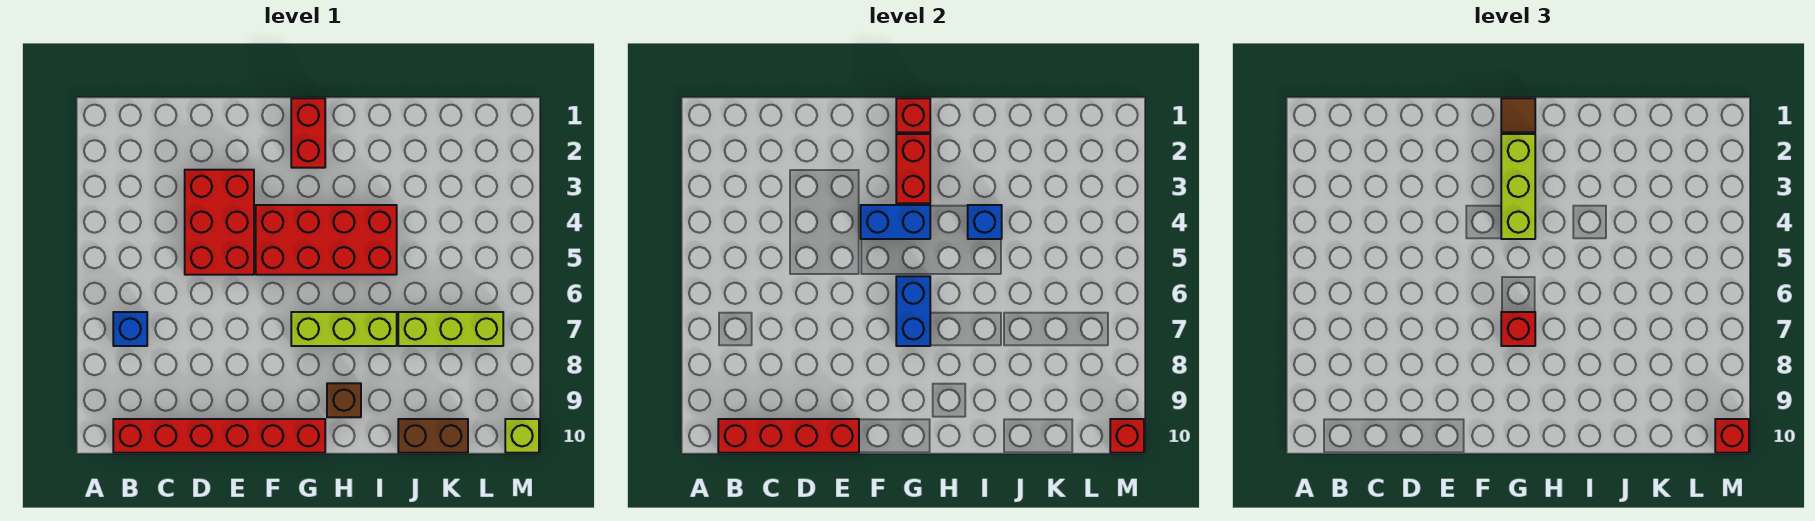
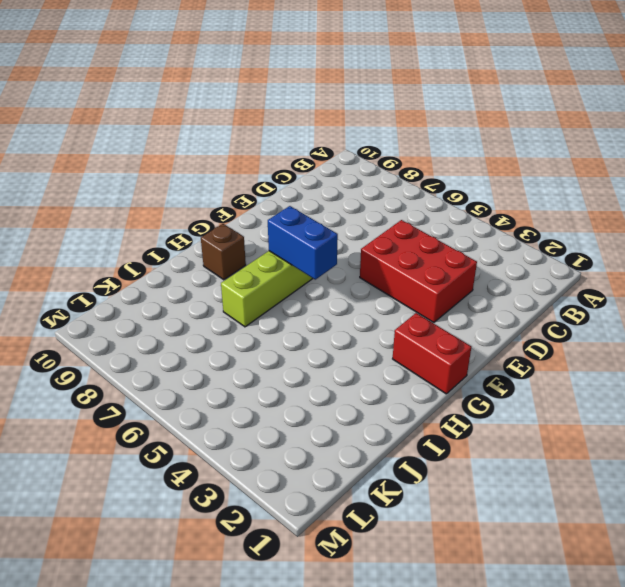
none -> blue brick B7 level 1
none -> red brick B10:G10 level 1
none -> red brick F4:I5 level 1

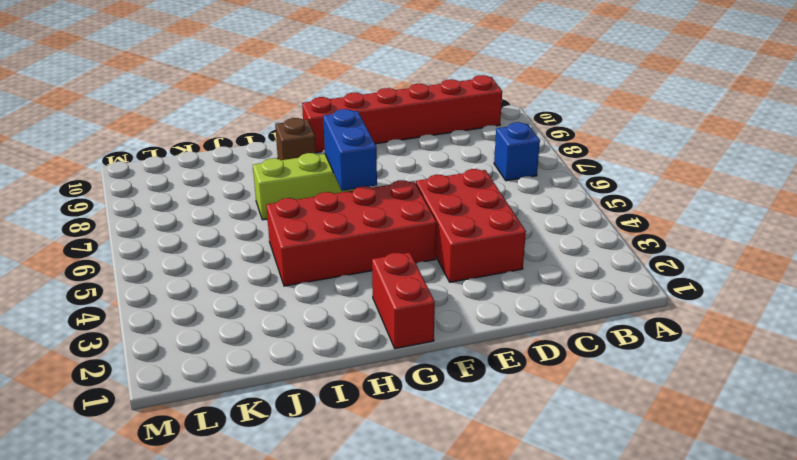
none -> lime brick J7:L7 level 1
none -> brown brick J10:K10 level 1
none -> lime brick M10 level 1

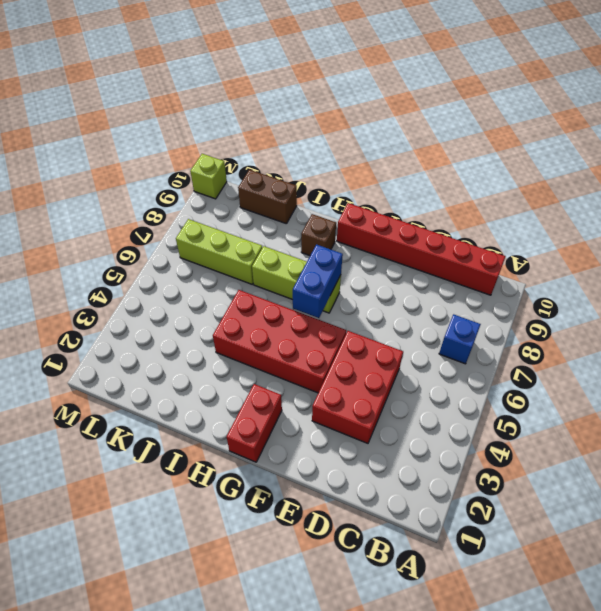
none -> red brick B10:E10 level 2
none -> blue brick F4:G4 level 2
none -> red brick G1 level 2

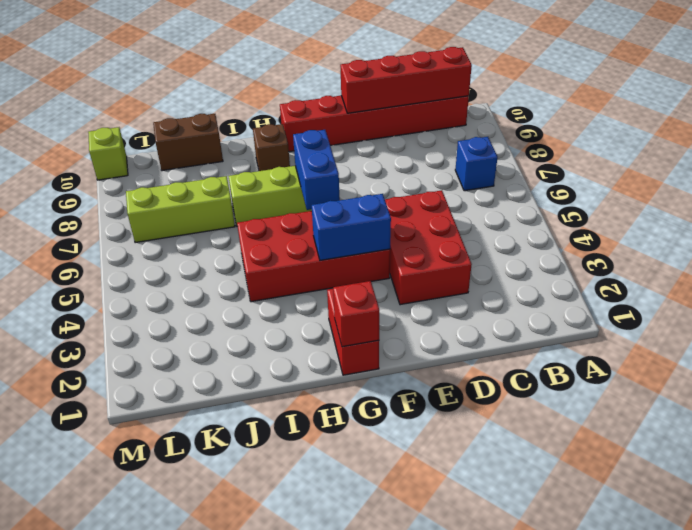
none -> red brick G2:G3 level 2
none -> blue brick I4 level 2
none -> red brick M10 level 2

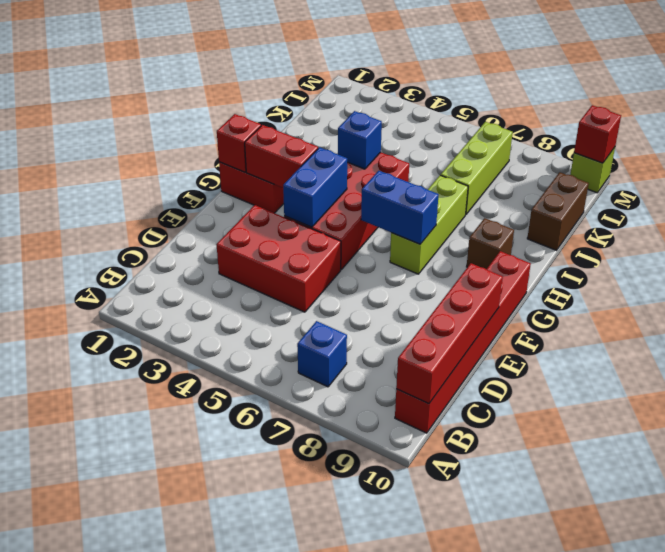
none -> brown tile G1 level 3
none -> lime brick G2:G4 level 3
none -> red brick G7 level 3

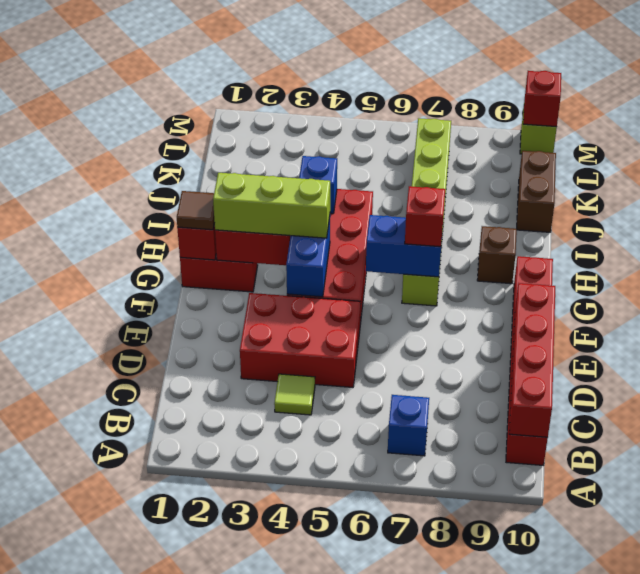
lime tile C4 level 1 -> none
none -> red brick M10 level 3

